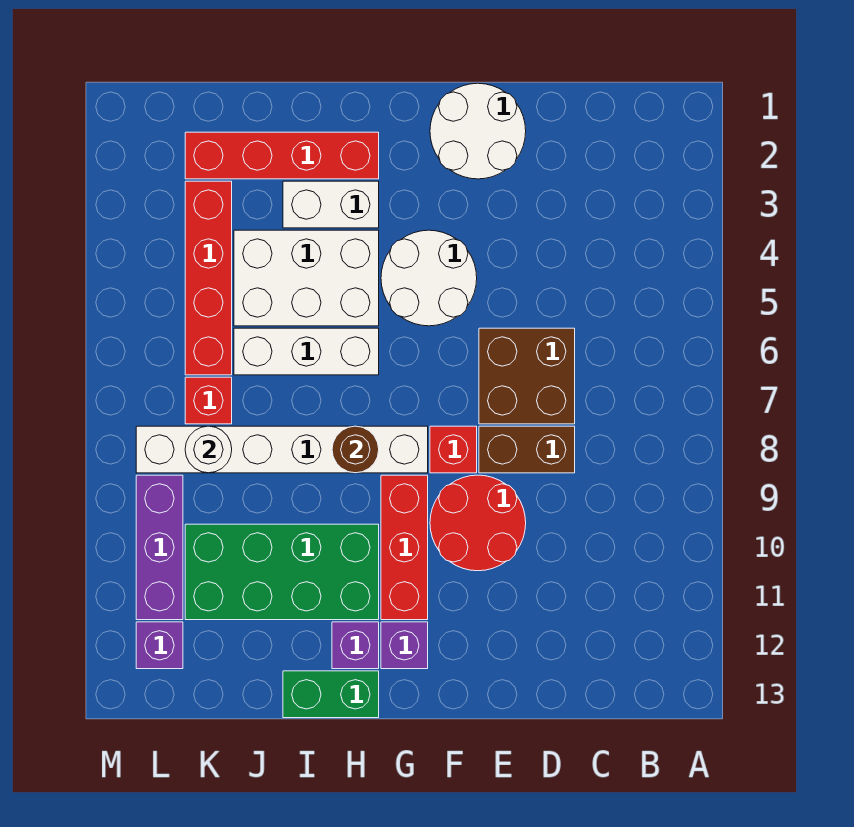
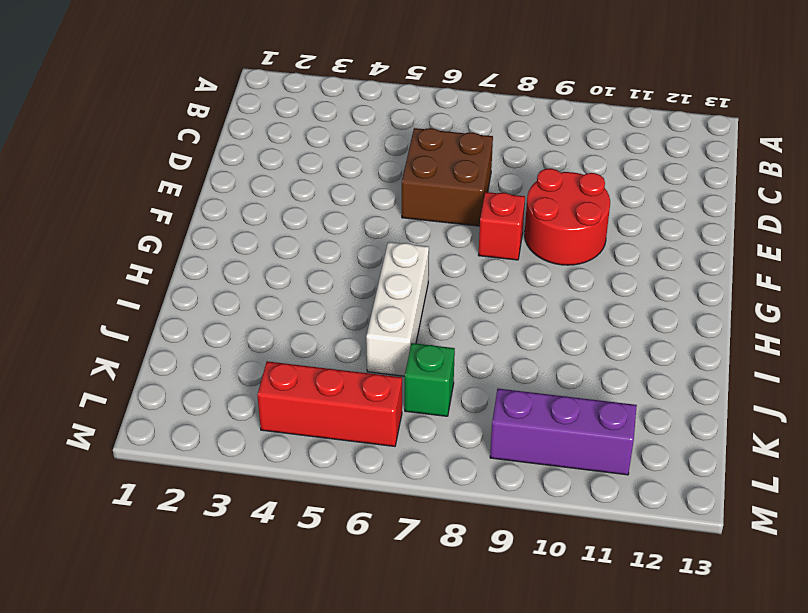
green brick K7 level 1 -> red brick K7 level 1
red brick L4:L6 level 1 -> red brick G9:G11 level 1
none -> brown brick D8:E8 level 1
none -> white round brick E1:F2 level 1
none -> white round brick F4:G5 level 1

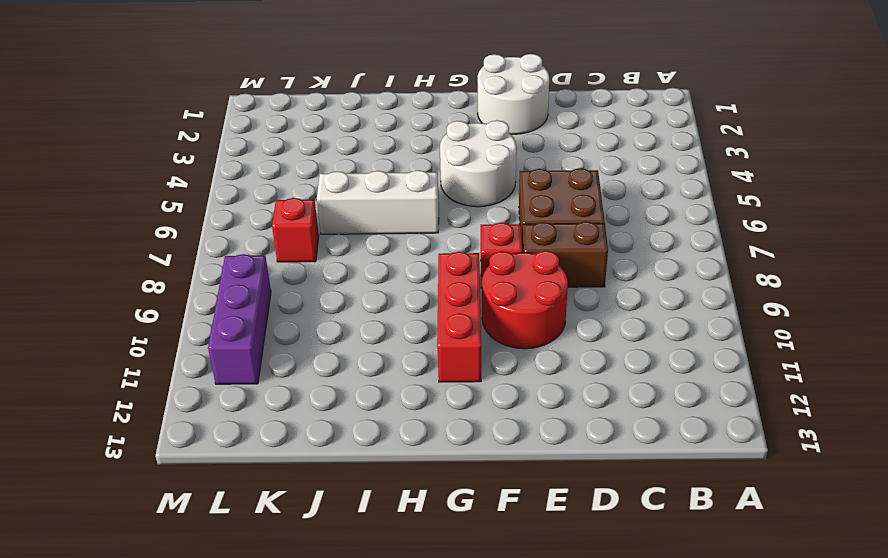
none -> white brick G8:L8 level 1
none -> purple brick G12 level 1
none -> red brick H2:K2 level 1

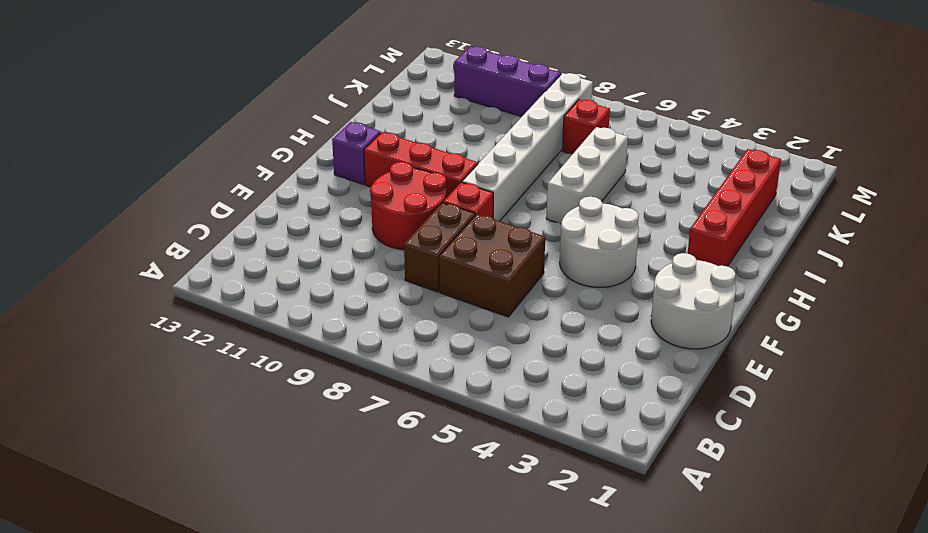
none -> white brick H3:I3 level 1
none -> white brick H4:J5 level 1
none -> green brick H10:K11 level 1

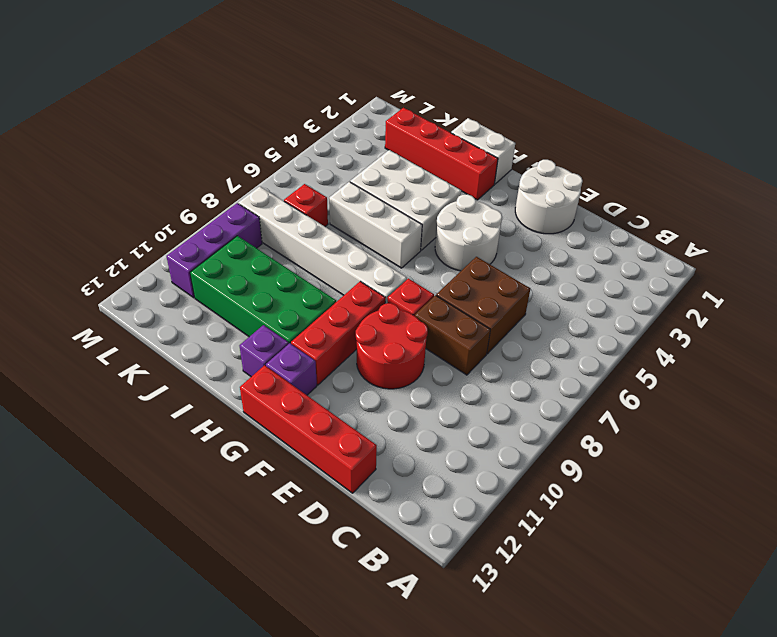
red brick D13:G13 level 1 -> red brick K3:K6 level 1
white brick H1:I1 level 1 -> white brick H3:I3 level 1
none -> green brick H13:I13 level 1
none -> purple brick L12 level 1
none -> brown round brick H8 level 2

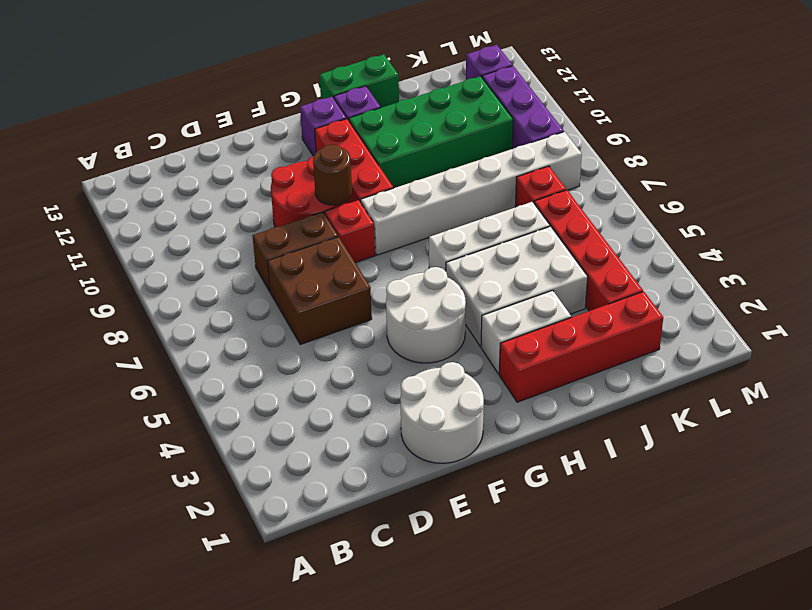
brown round brick F9 level 2 -> brown round brick H8 level 2
none -> white round brick K8 level 2

